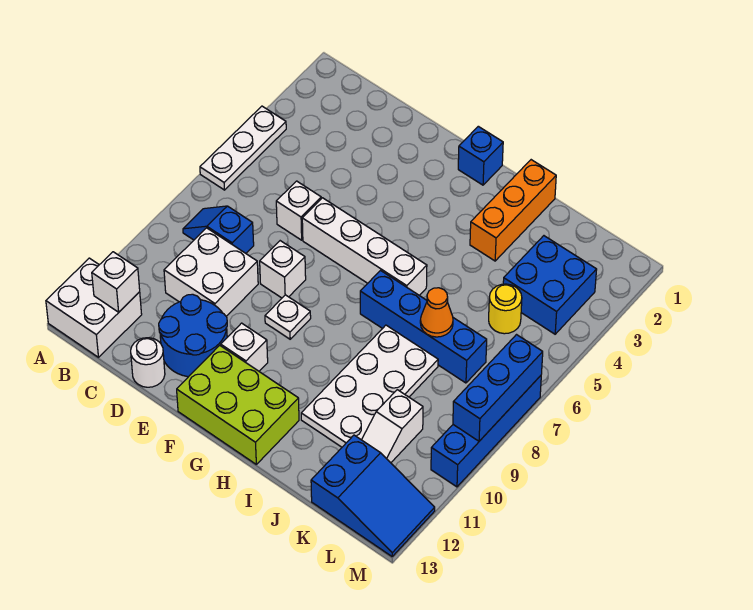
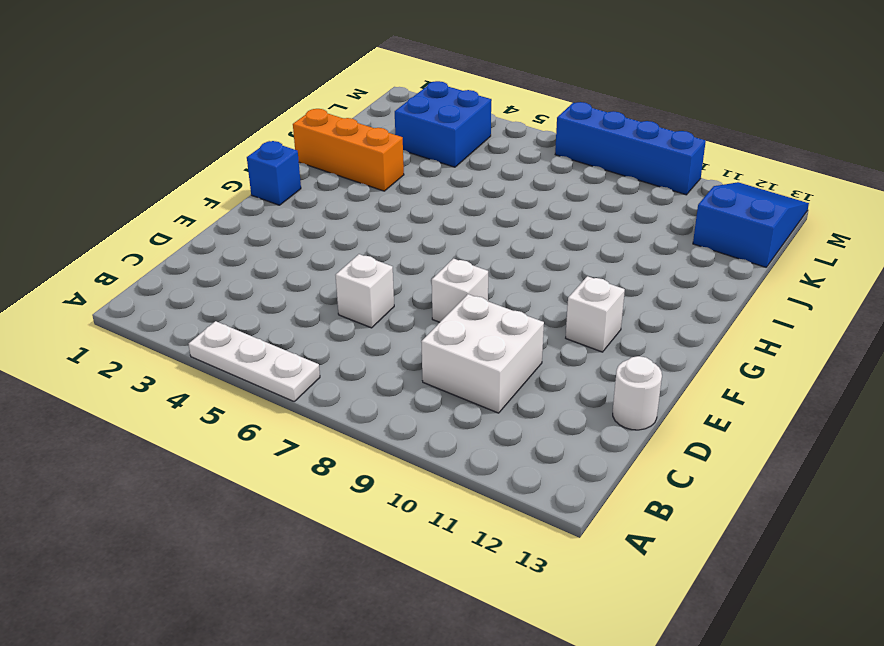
none -> white brick A12:B13 level 1
none -> blue slope B8:C8 level 1 top C
none -> blue round brick D11:E12 level 1

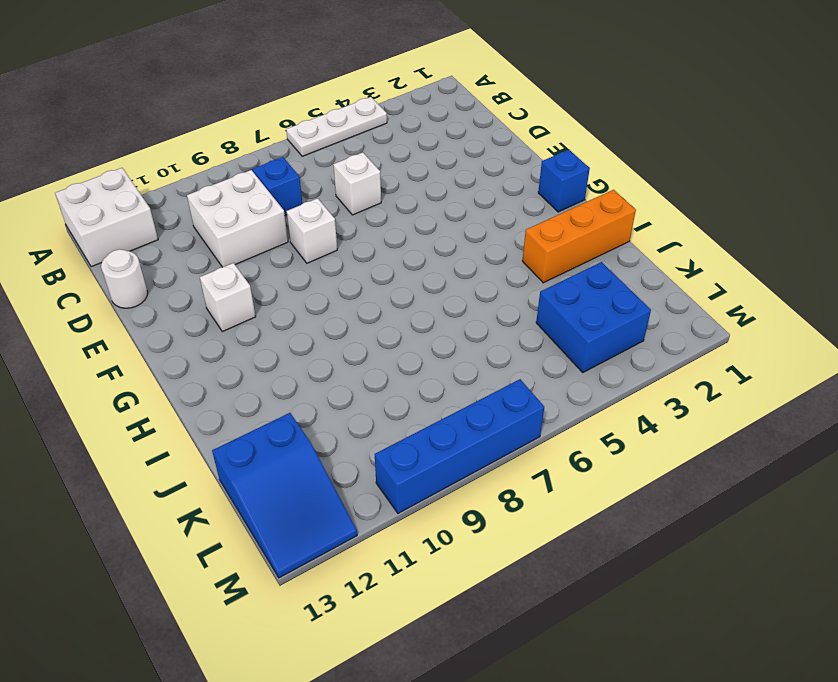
none -> blue round brick D11:E12 level 1
none -> white brick E6:H6 level 1
none -> white plate F9 level 1

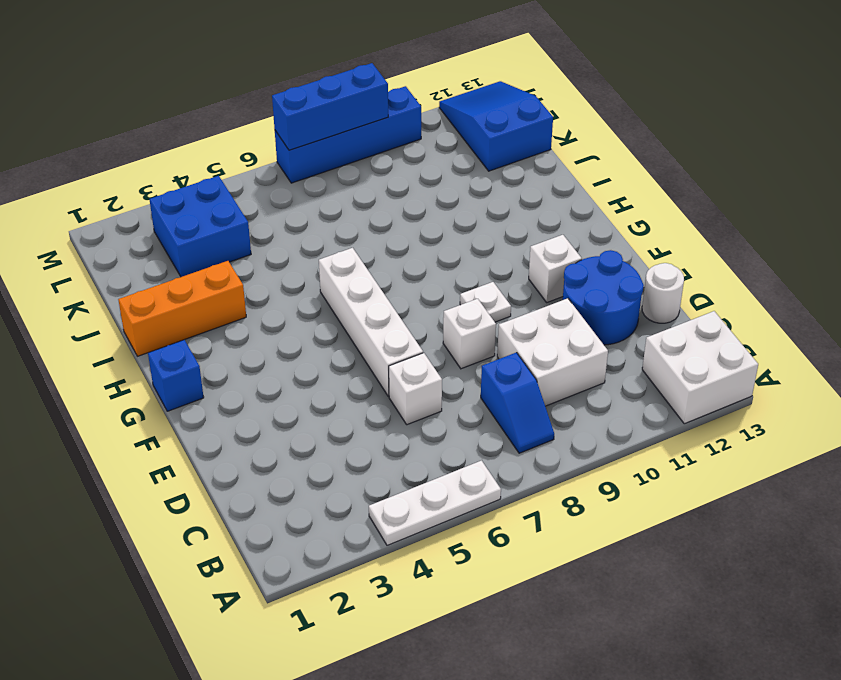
none -> lime brick F12:H13 level 1
none -> blue brick H7:K7 level 1
none -> white plate I8:J11 level 1

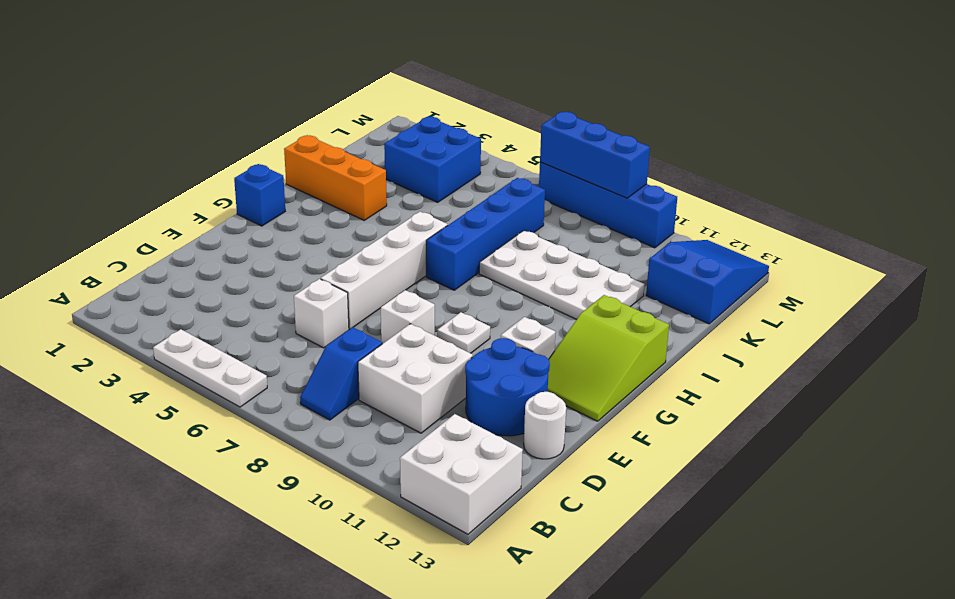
lime slope F12:H13 level 1 top H -> lime brick F12:H13 level 1
none -> yellow round brick K5 level 1
none -> white slope K10:K11 level 1 top 10
none -> white brick B12 level 2

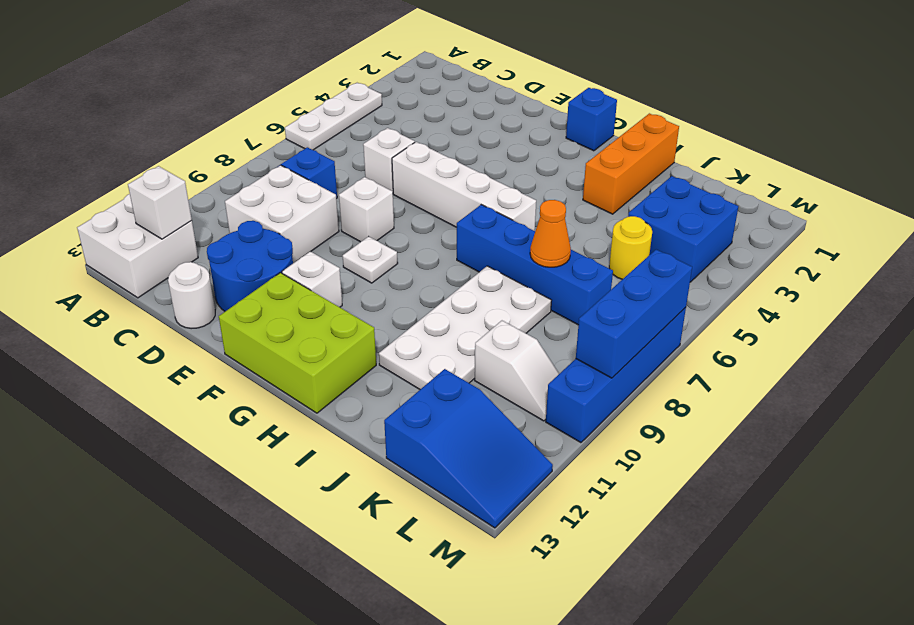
white slope K10:L10 level 1 top K -> white slope K10:K11 level 1 top 10

